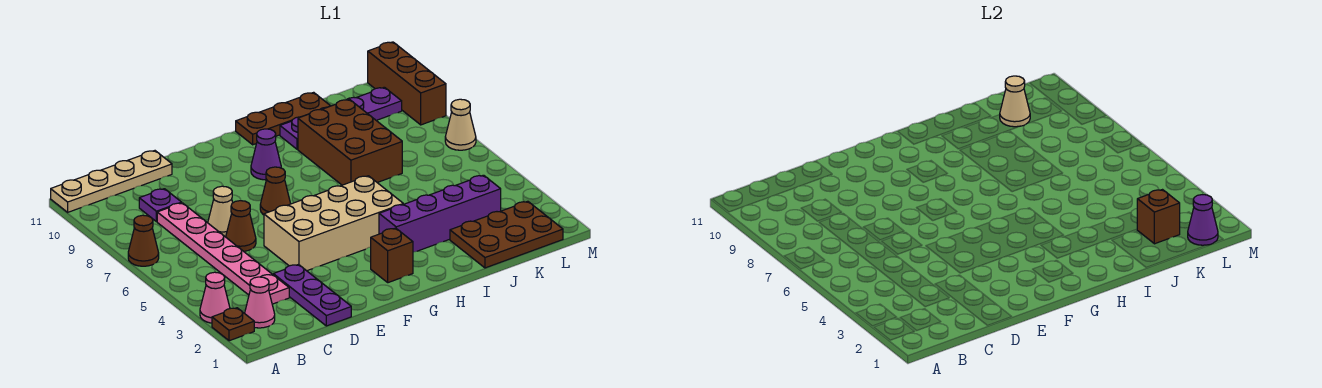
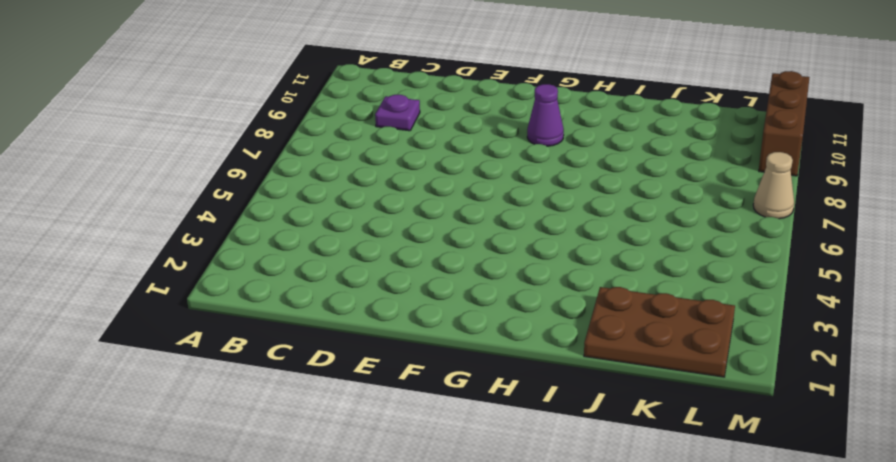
none -> brown plate A2 level 1
none -> pink cone A3 level 1
none -> brown cone A7 level 1

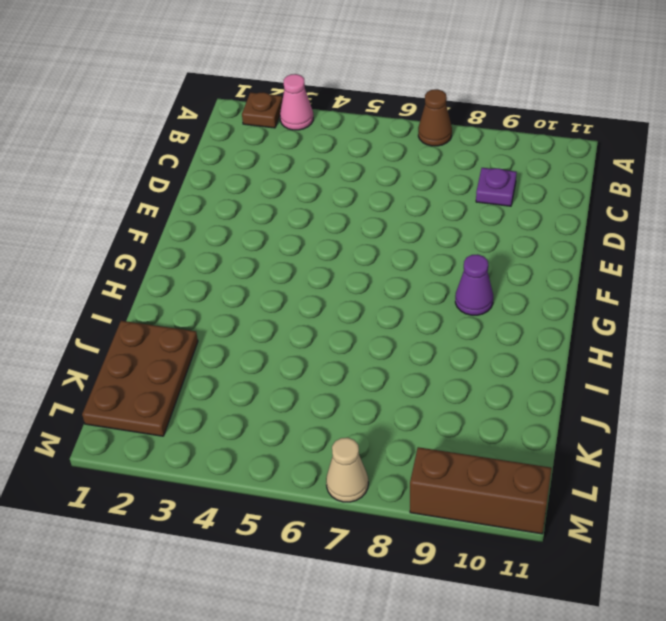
none -> tan plate A11:D11 level 1
none -> pink cone B2 level 1
none -> pink plate C3:C8 level 1

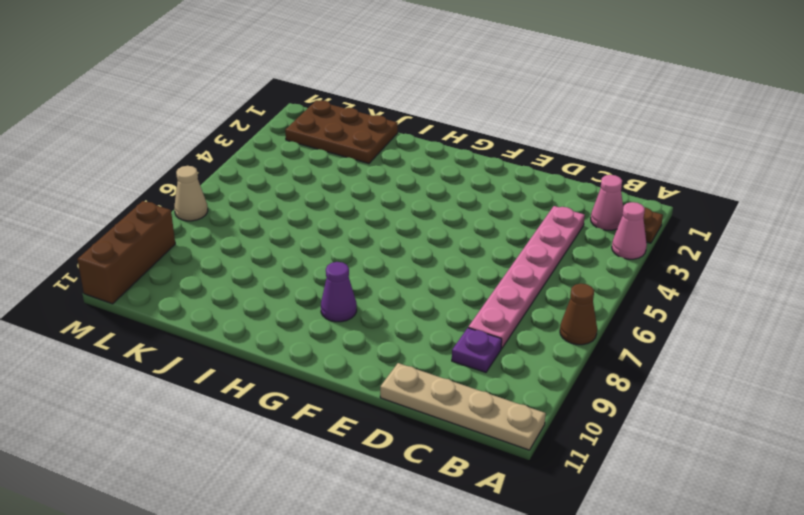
none -> purple plate D1:D3 level 1
none -> brown cone D6 level 1
none -> tan cone D7 level 1

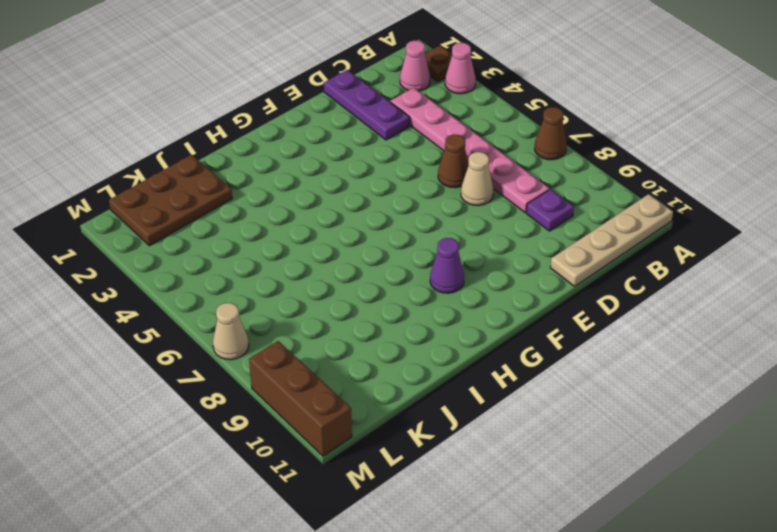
none -> tan brick E4:H5 level 1
none -> brown cone F7 level 1
none -> brown brick G2 level 1

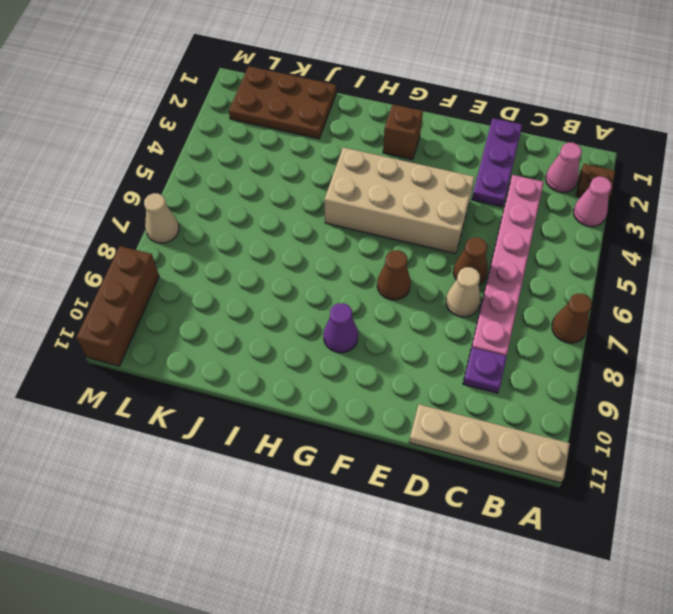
none -> purple brick H3:K3 level 1
none -> brown plate H11:J11 level 1
none -> brown brick I7:J9 level 1

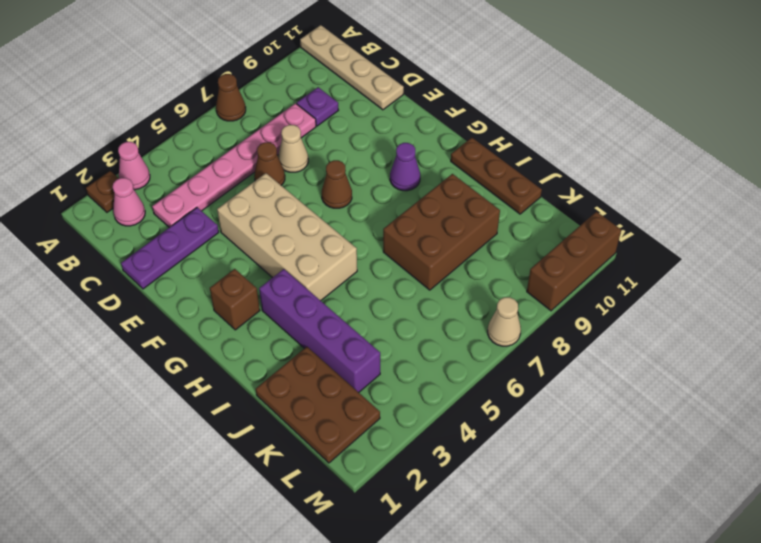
none -> purple plate I10:L10 level 1
none -> brown brick K2 level 2
none -> tan cone K10 level 2

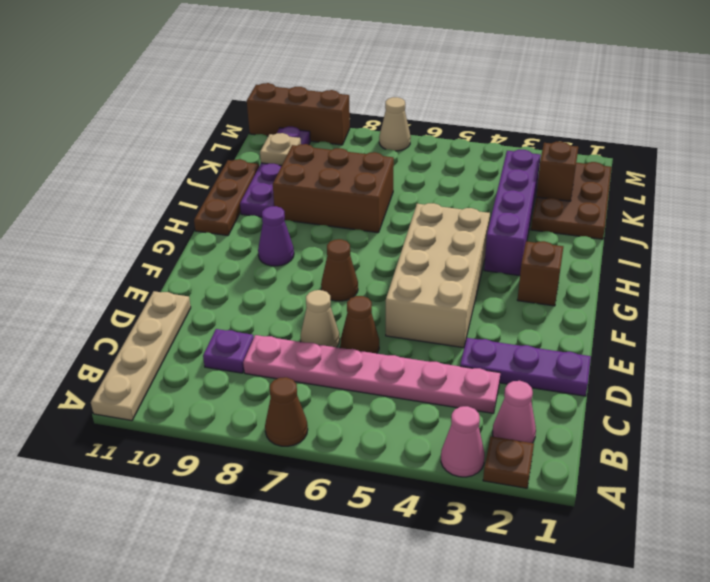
tan plate K10 level 2 -> tan cone K10 level 2
none -> purple cone L1 level 2

